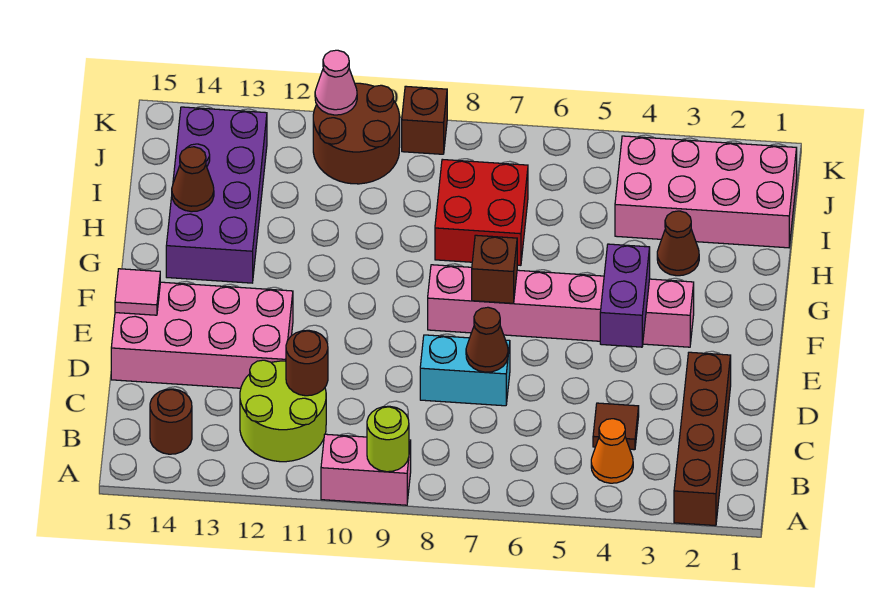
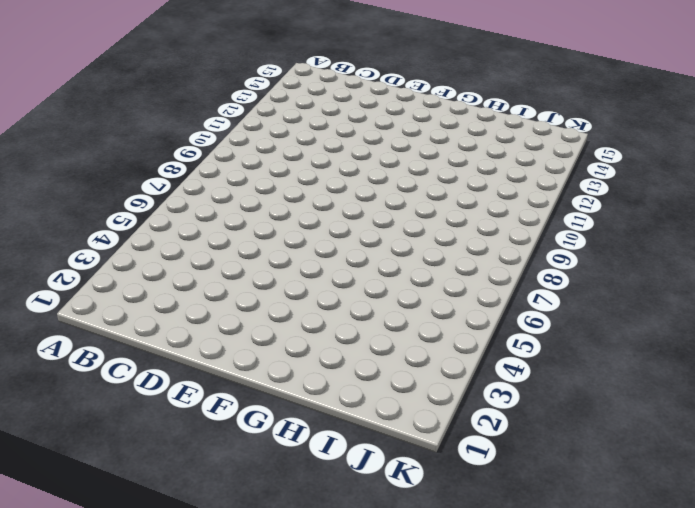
none -> brown brick A2:D2 level 1
none -> pink brick A9:A10 level 1
none -> orange cone B4 level 1

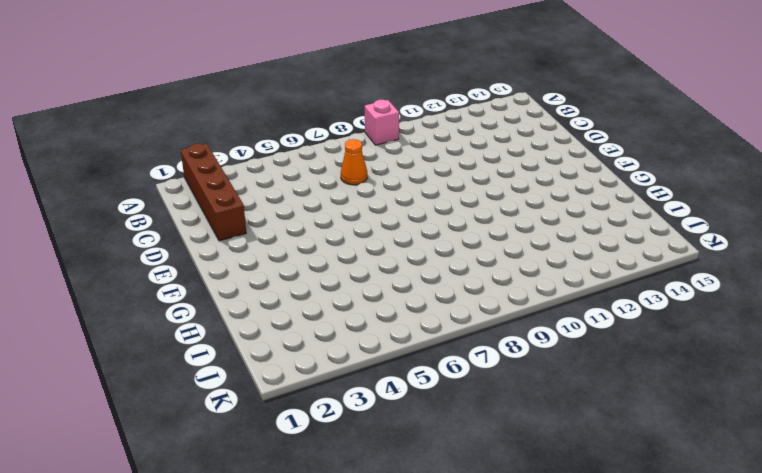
pink brick A9 level 1 -> pink brick A9:A10 level 1
orange cone C7 level 1 -> orange cone B4 level 1
none -> lime round brick B11:C12 level 1
none -> brown round brick B14 level 1
none -> brown tile C4 level 1

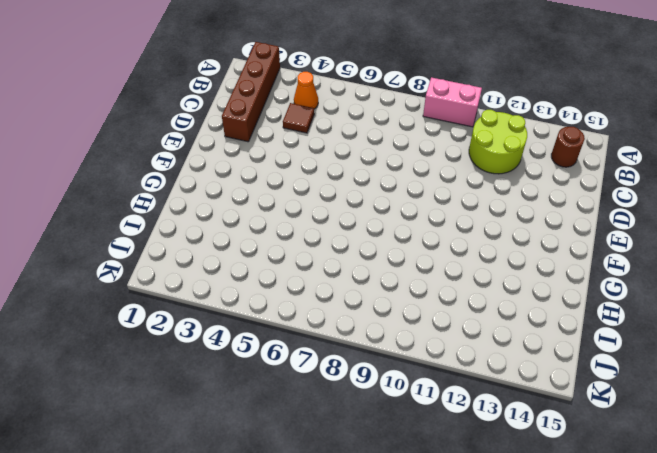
none -> cyan brick D7:D8 level 1
none -> pink brick D12:E15 level 1
none -> pink brick F3:F8 level 1

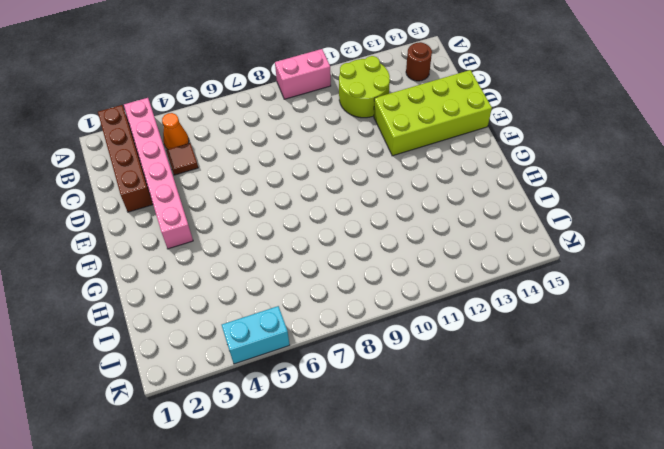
pink brick A3:F3 level 1 -> pink brick F3:F8 level 1
lime brick D12:E15 level 1 -> pink brick D12:E15 level 1
cyan brick K4:K5 level 1 -> cyan brick D7:D8 level 1
none -> purple brick G13:J14 level 1
none -> brown cone H3 level 1
none -> red brick H7:I8 level 1

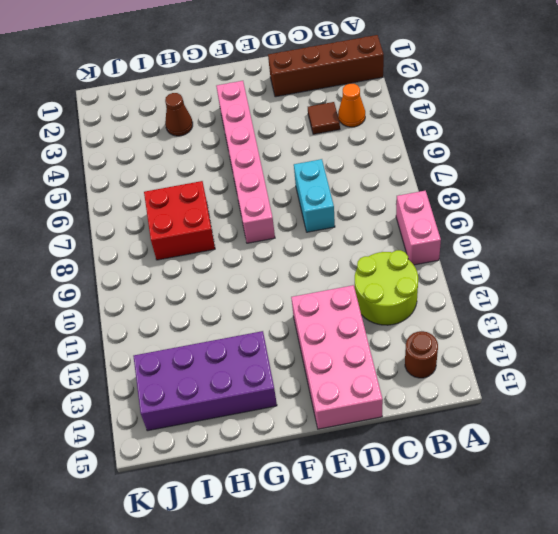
none -> pink brick I1:J4 level 1
none -> brown round brick J10:K11 level 1
none -> brown brick K9 level 1

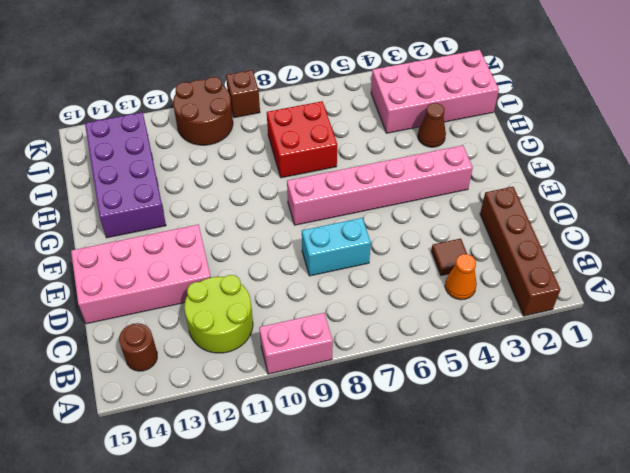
none -> lime round brick A9 level 2
none -> brown round brick C11 level 2
none -> brown cone D7 level 2

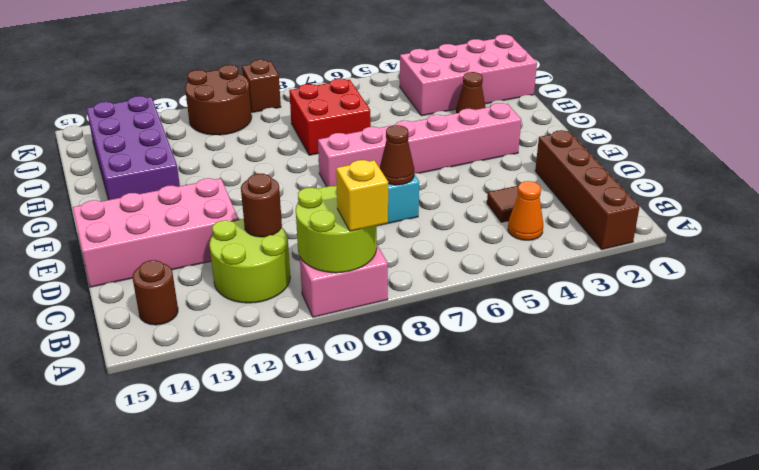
lime round brick A9:B10 level 2 -> lime round brick A9 level 2
yellow brick A9 level 3 -> none
none -> purple brick E4:F4 level 2
none -> pink tile E15 level 2
none -> brown brick F7 level 2

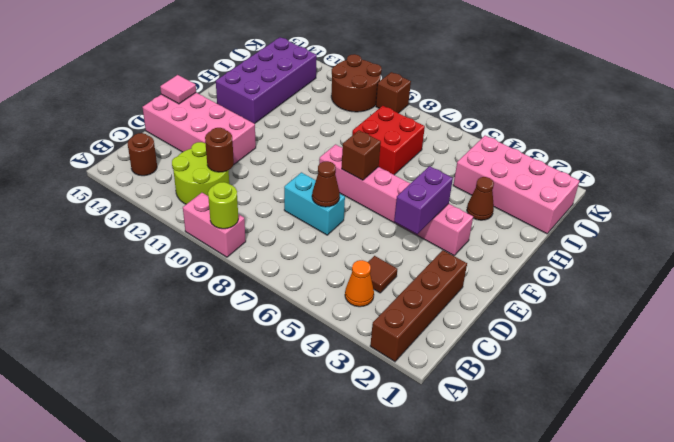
none -> brown cone H14 level 2
none -> pink cone K11 level 2

